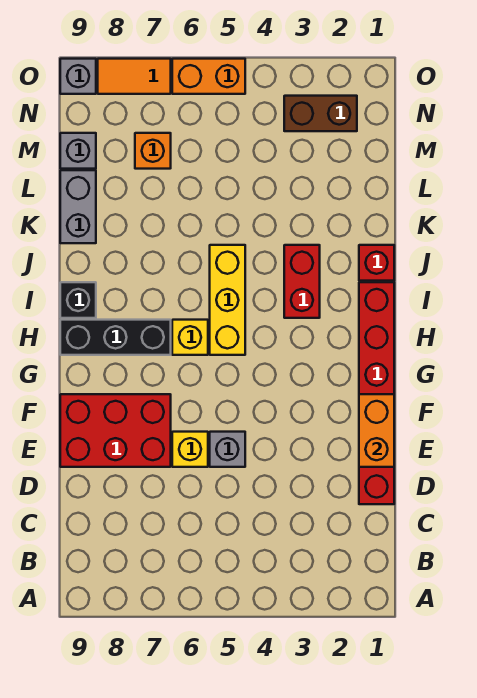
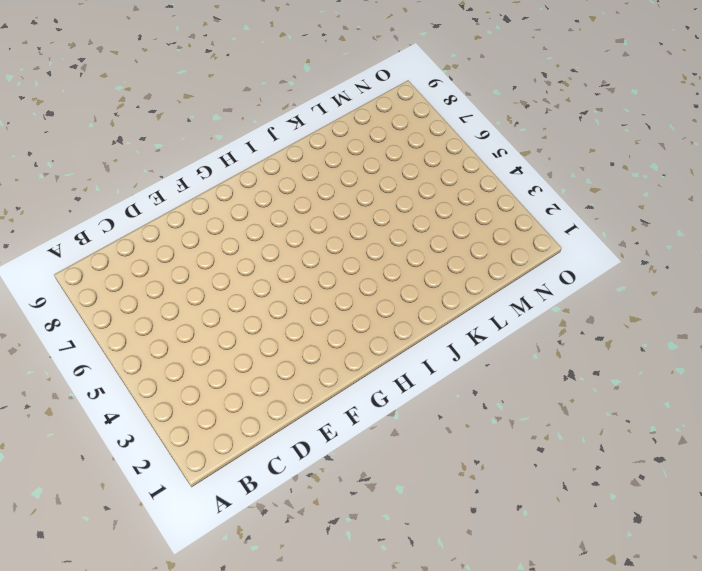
none -> red brick D1:I1 level 1
none -> grey brick E5 level 1
none -> yellow brick E6 level 1

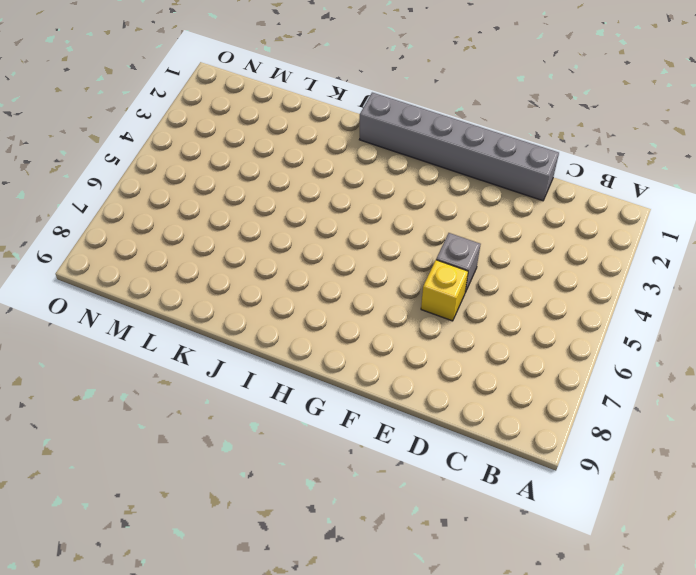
grey brick D1:I1 level 1 -> red brick D1:I1 level 1
none -> red brick E7:F9 level 1
none -> yellow brick H5:J5 level 1
none -> yellow brick H6 level 1

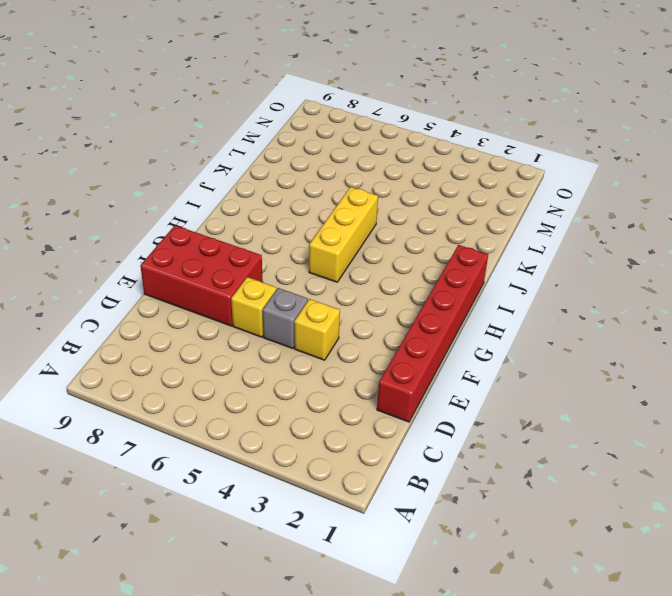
yellow brick E4 level 1 -> yellow brick H6 level 1
none -> black brick H7:H9 level 1
none -> red brick I3:J3 level 1
none -> black brick I9 level 1

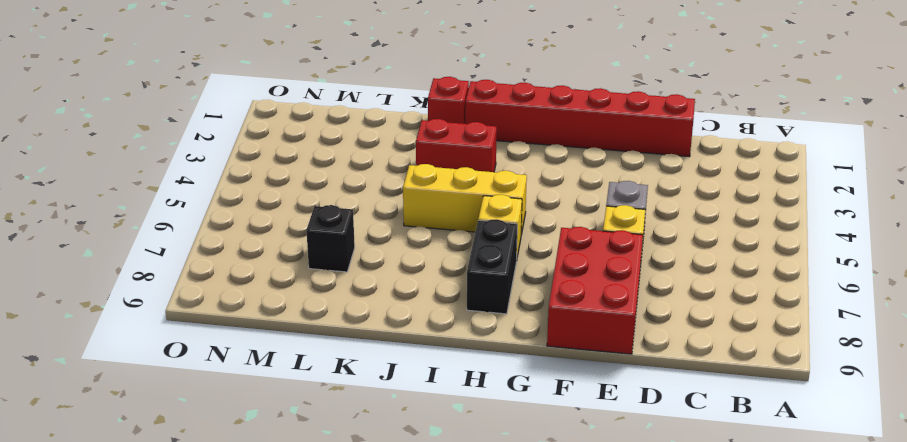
black brick H7:H8 level 1 -> black brick H7:H9 level 1
black brick L7 level 1 -> black brick I9 level 1
none -> grey brick K9:L9 level 1
none -> orange brick M7 level 1
none -> grey brick M9 level 1

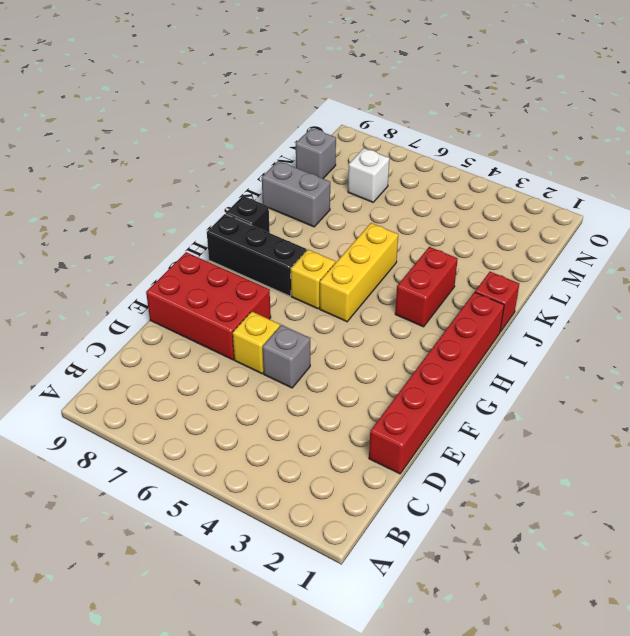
grey brick K8:K9 level 1 -> grey brick K9:L9 level 1
white brick M7 level 1 -> orange brick M7 level 1
none -> brown brick N2:N3 level 1
none -> orange brick O5:O6 level 1
none -> orange tile O7:O8 level 1

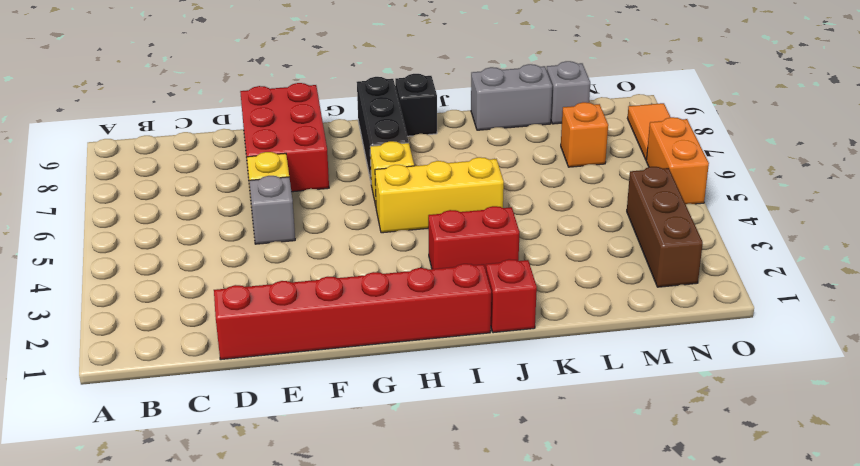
brown brick N2:N4 level 1 -> brown brick N2:N3 level 1
none -> grey brick O9 level 1
none -> orange brick E1:F1 level 2

